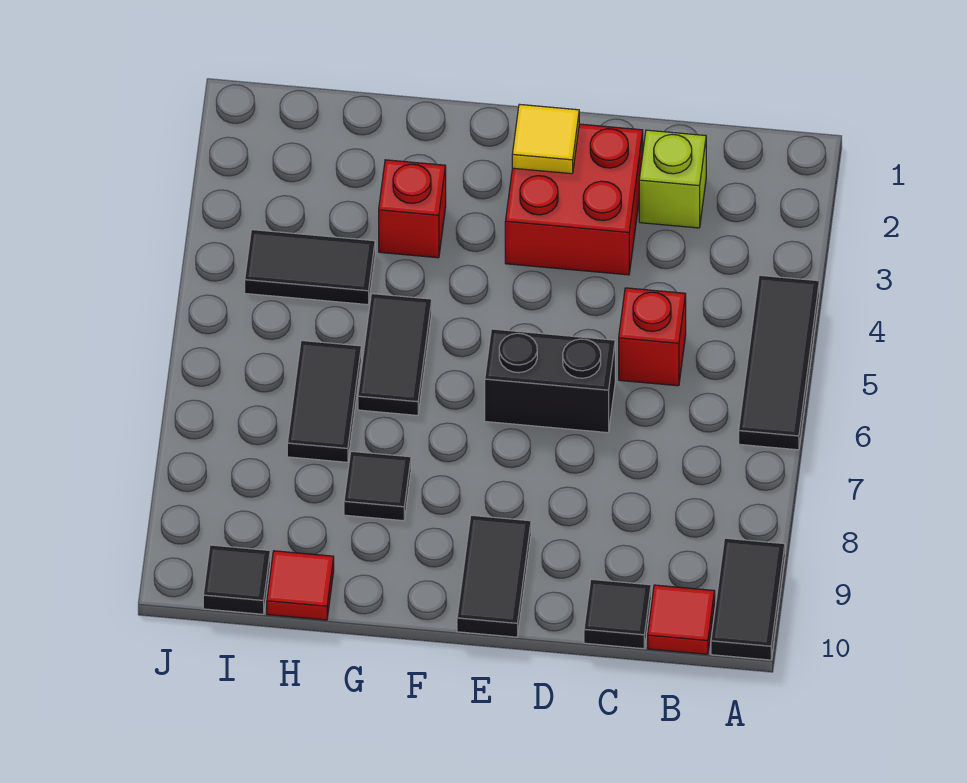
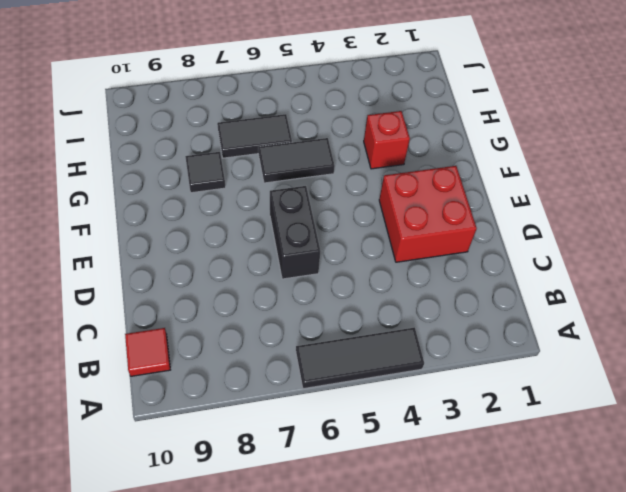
none -> black tile A9:A10 level 1
none -> lime brick C2 level 1
none -> red brick C5 level 1

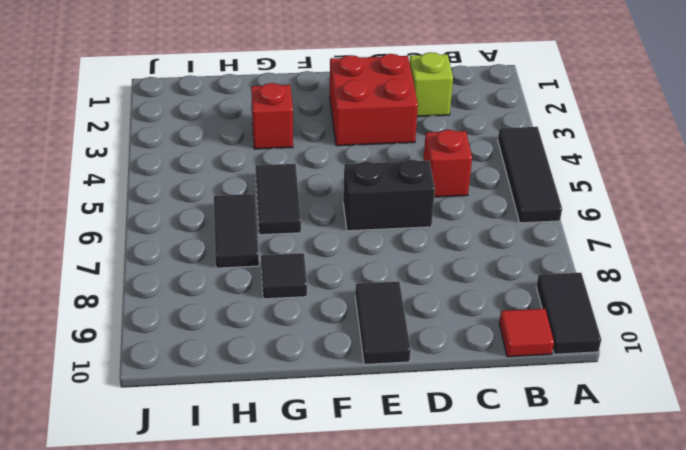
none -> black tile C10 level 1
none -> black tile H4:I4 level 1
none -> red tile H10 level 1

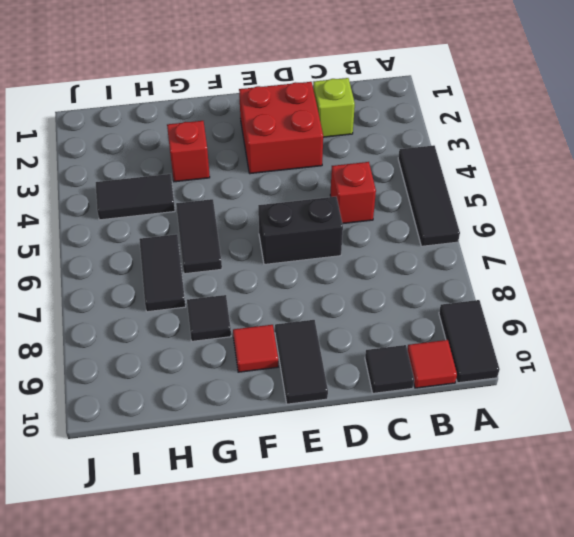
red tile F9 level 1 -> red tile H10 level 1
none -> black tile I10 level 1
none -> yellow tile E2 level 2

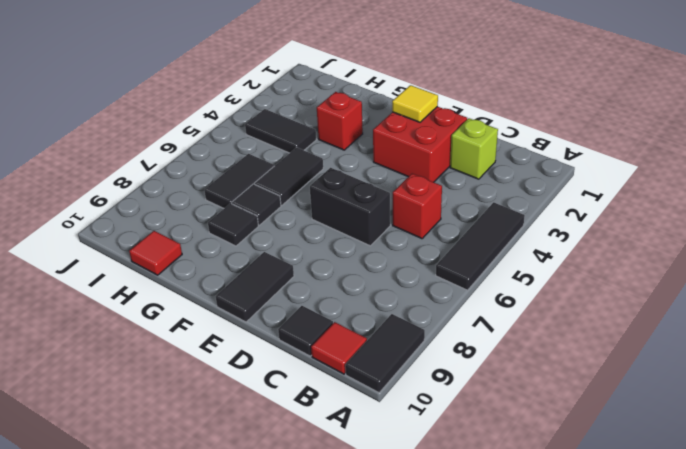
black tile G7 level 1 -> black tile I10 level 1

